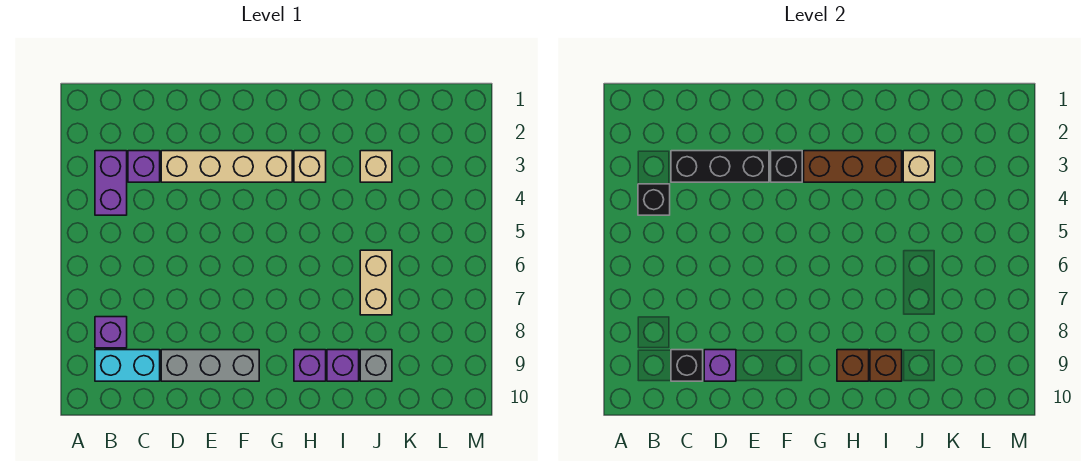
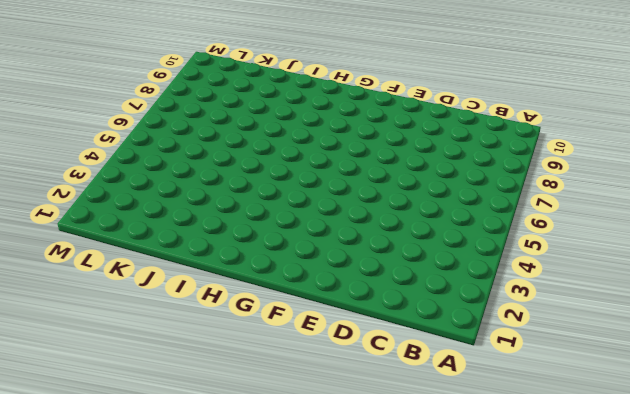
none -> purple brick B3:B4 level 1
none -> purple brick B8 level 1
none -> cyan brick B9:C9 level 1

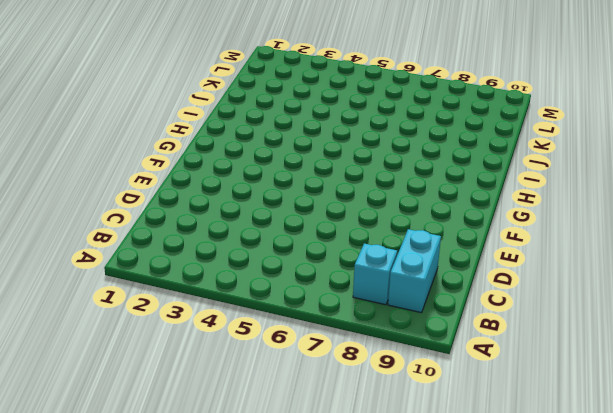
cyan brick B8 level 1 -> purple brick B8 level 1
none -> purple brick B3:B4 level 1
none -> purple brick C3 level 1
none -> tan brick D3:G3 level 1

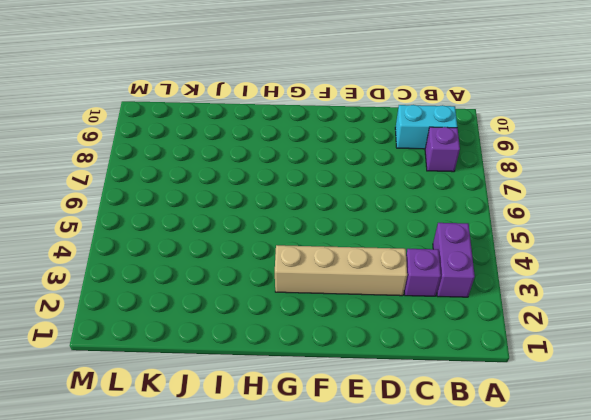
none -> grey brick D9:F9 level 1
none -> tan brick H3 level 1
none -> purple brick H9 level 1

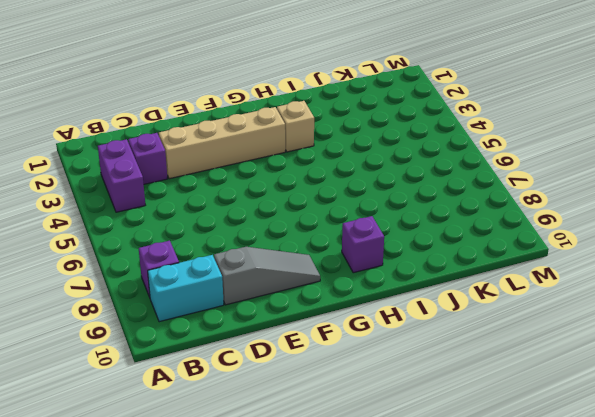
grey slope D9:F9 level 1 top D -> grey brick D9:F9 level 1
none -> purple brick I9 level 1
none -> tan brick J3 level 1
none -> tan brick J6:J7 level 1

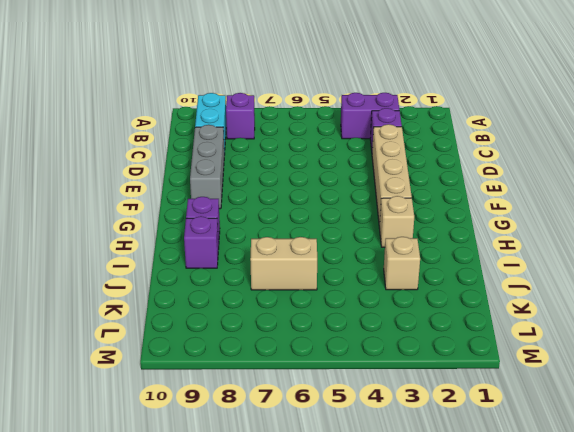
none -> grey brick J9 level 1
none -> black brick B4 level 2
none -> black brick C3:E3 level 2

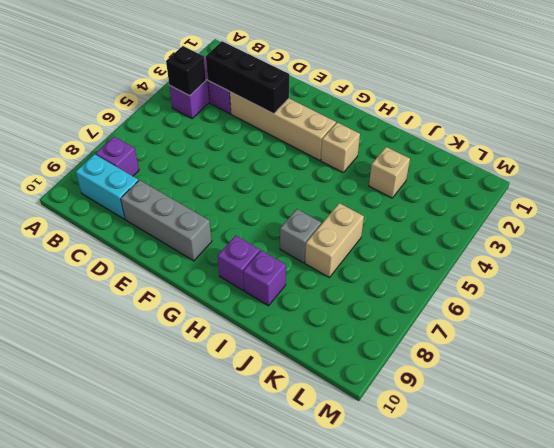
grey brick I7 level 1 -> grey brick J9 level 1
none -> black brick C9 level 2
none -> purple brick D9 level 2
none -> black brick F3 level 2

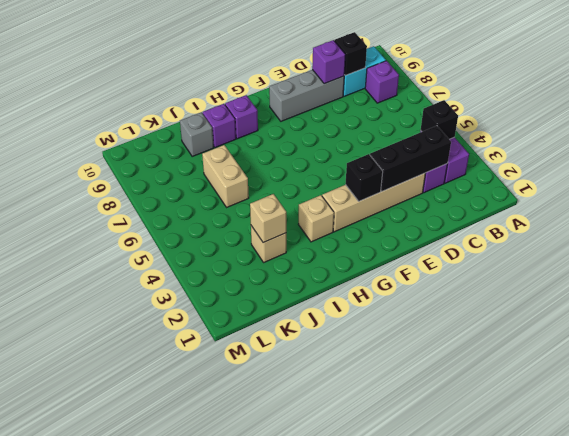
none -> brown brick G3:I3 level 2
none -> brown brick H9 level 2
none -> brown brick I9 level 2

